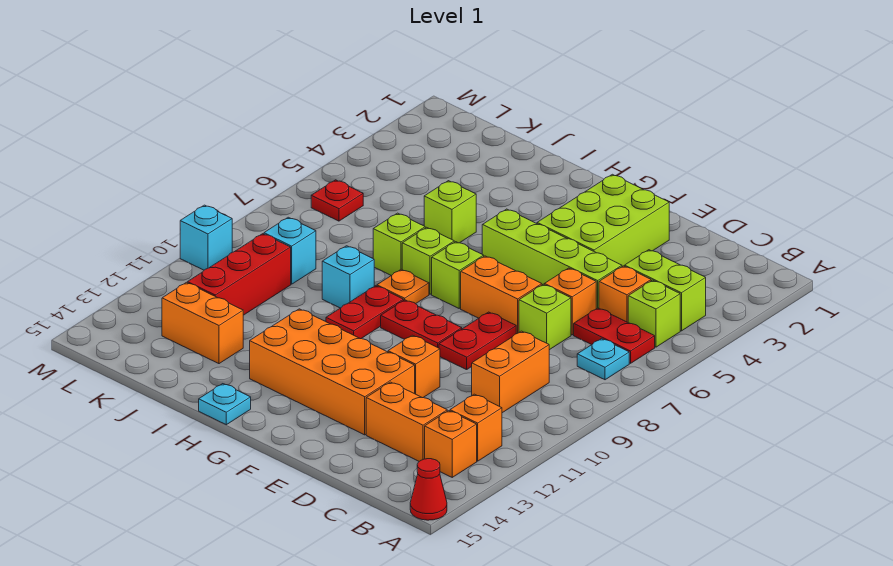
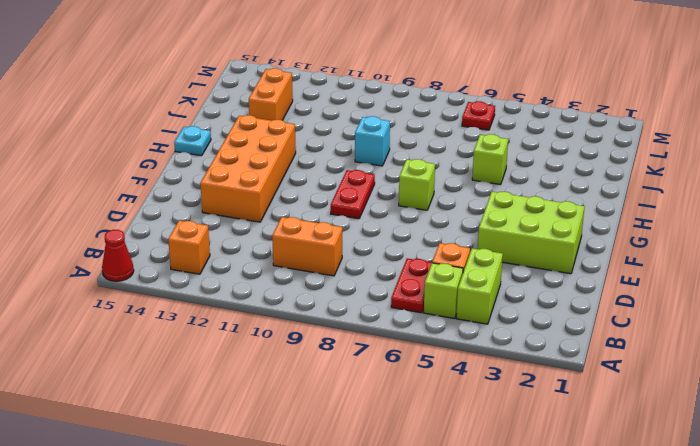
none -> cyan plate B7 level 1
none -> orange brick B12 level 1
none -> orange brick C13:D13 level 1
none -> lime brick D5:G5 level 1

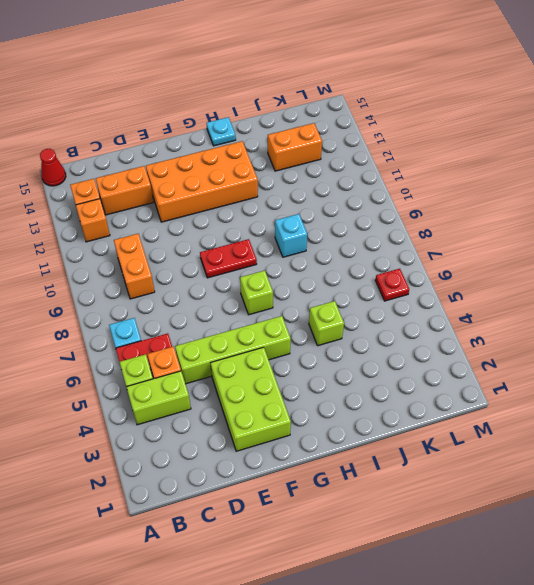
none -> orange brick D6 level 1
none -> lime brick D7 level 1
none -> orange brick E7:F7 level 1
none -> red plate E8:E9 level 1

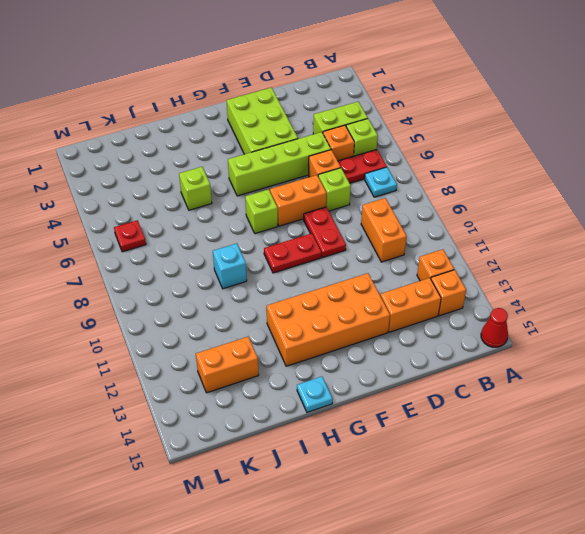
none -> orange brick E11 level 1
none -> lime brick H7 level 1
none -> orange plate H8 level 1
none -> red plate H9:H10 level 1

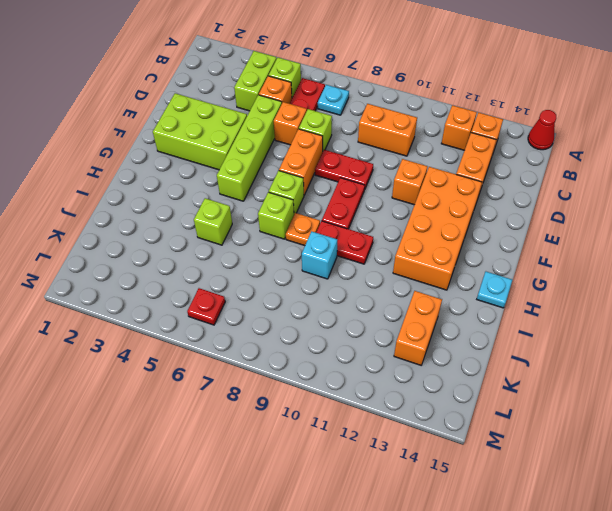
none -> lime brick I7 level 1
none -> cyan brick K9 level 1
none -> red brick K10:K12 level 1
none -> cyan brick M10 level 1

